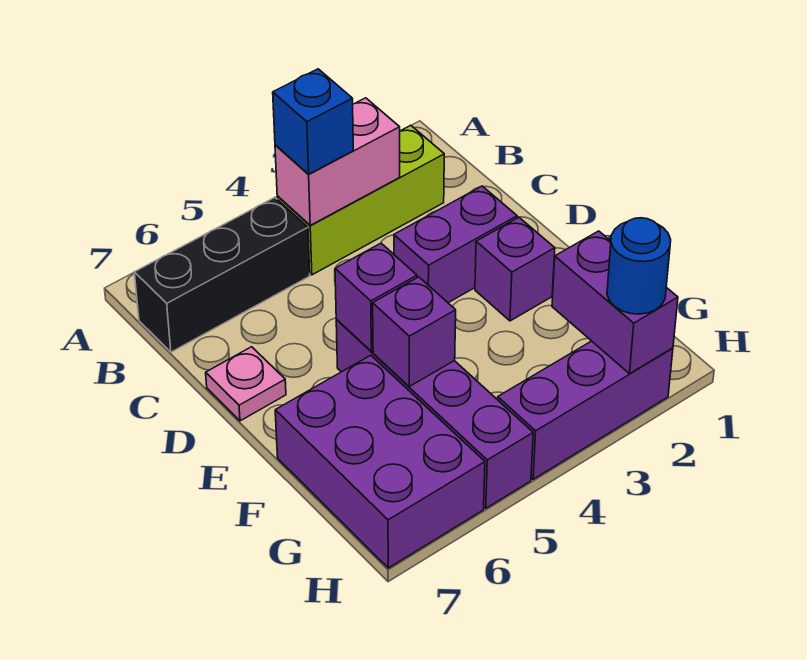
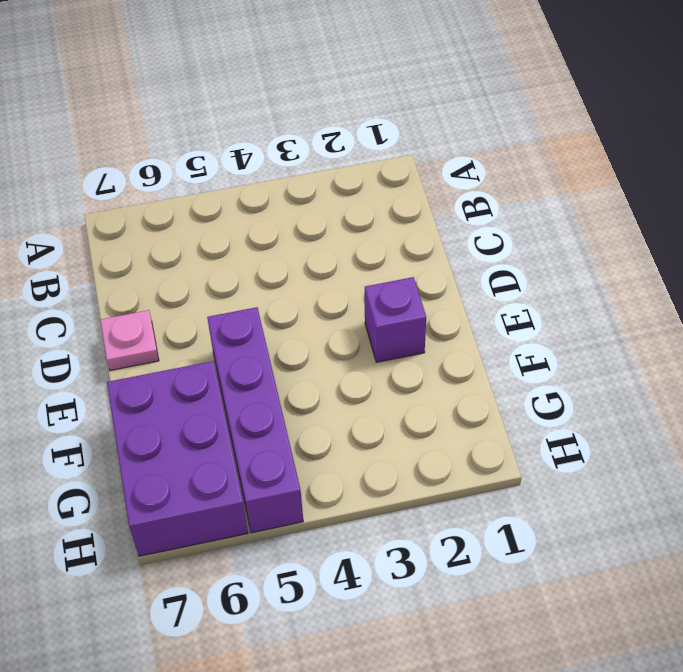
none -> lime brick B2:B4 level 1
none -> black brick B5:B7 level 1
none -> purple brick D2:D3 level 1

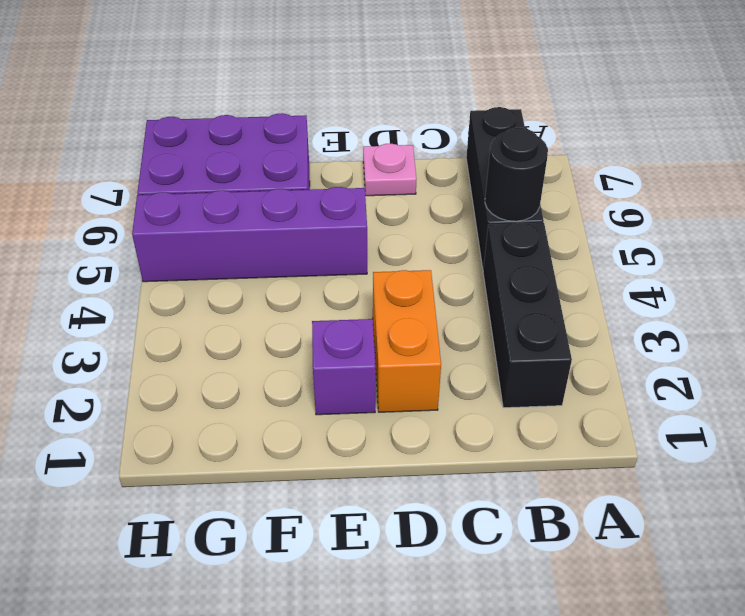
black brick B2:B4 level 1 -> lime brick B2:B4 level 1
black round brick B5 level 2 -> none
orange brick D2:D3 level 1 -> purple brick D2:D3 level 1
none -> purple brick H2:H4 level 1
none -> pink brick B3:B4 level 2
none -> purple brick E5 level 2

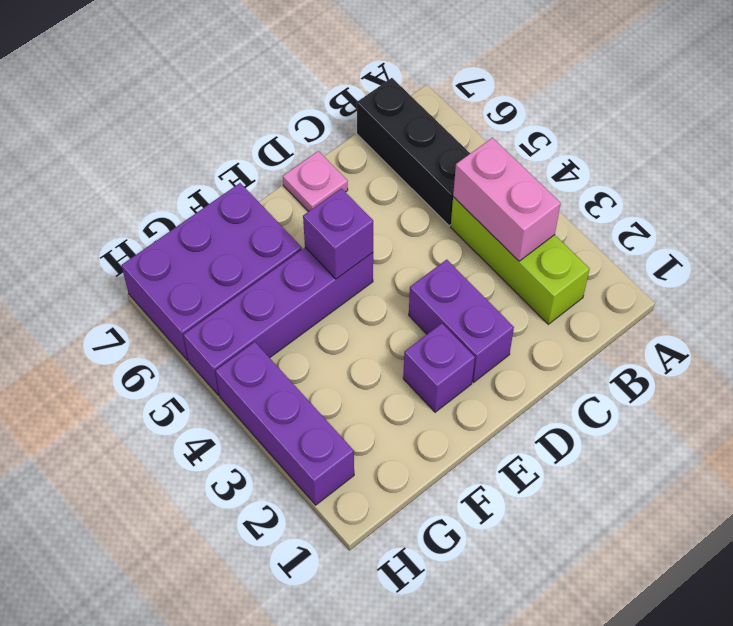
none -> purple brick F5 level 2
none -> purple brick G2:H2 level 2
none -> blue brick B4 level 3

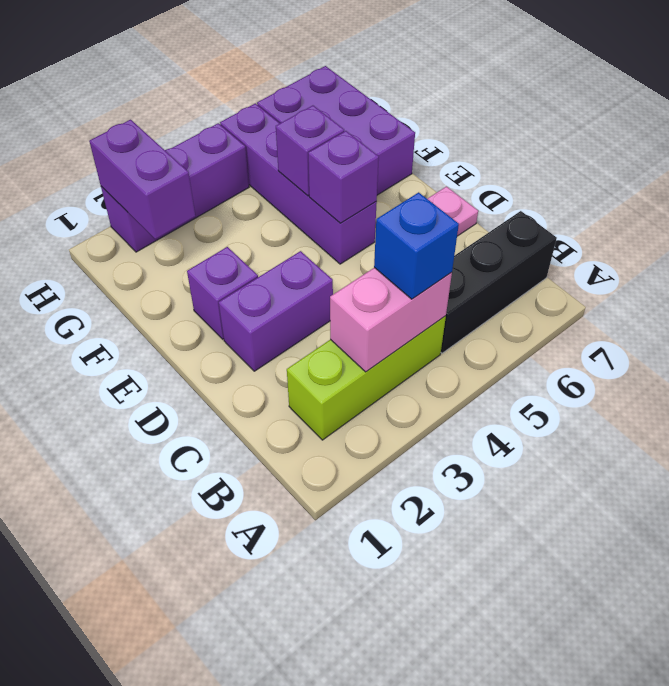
none -> blue round brick H2 level 3

